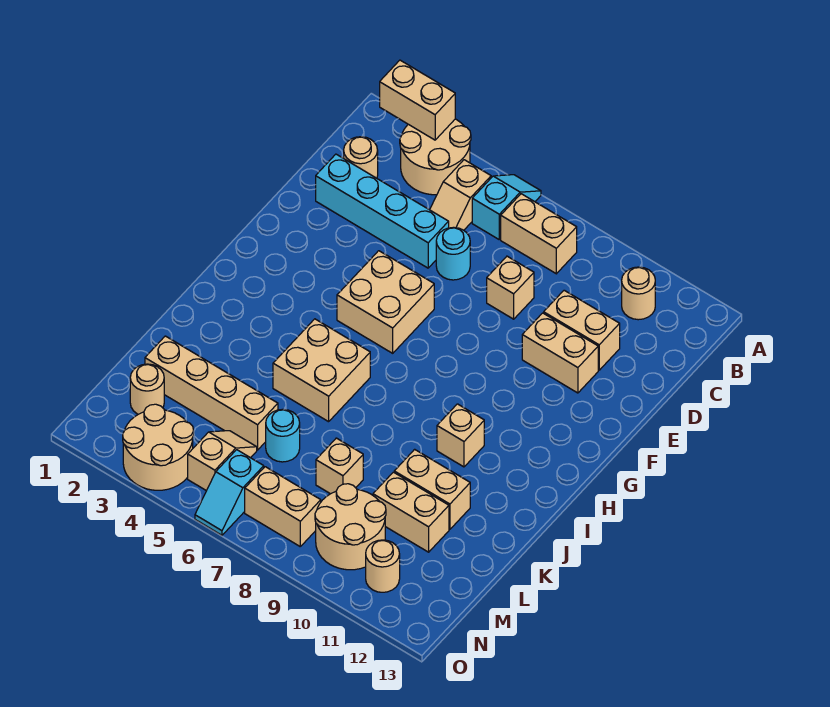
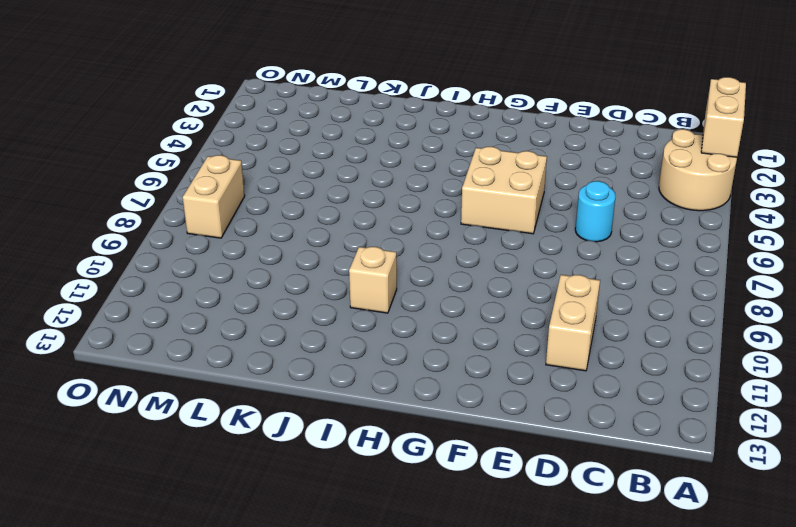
none -> cyan slope A6:B6 level 1 top B
none -> tan slope B5:C5 level 1 top B
none -> tan brick B7:B8 level 1

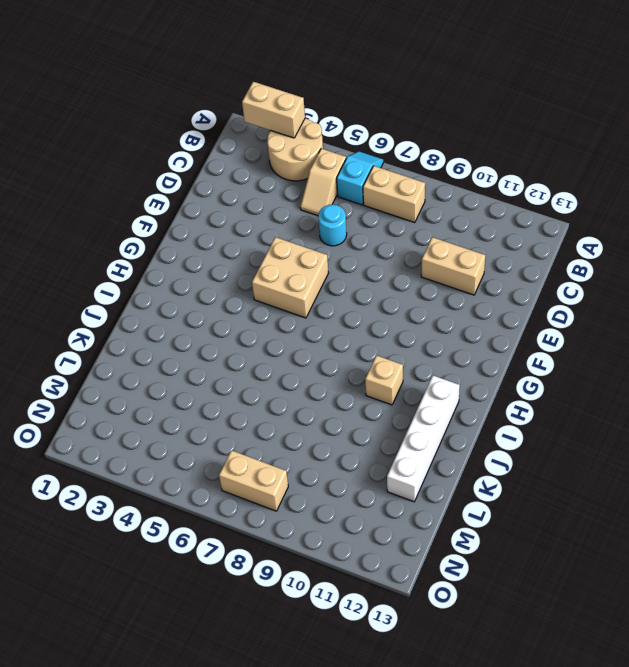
white brick I12:L12 level 1 -> none
none -> tan round brick B11 level 1
none -> tan round brick C2 level 1
none -> cyan brick D2:D5 level 1

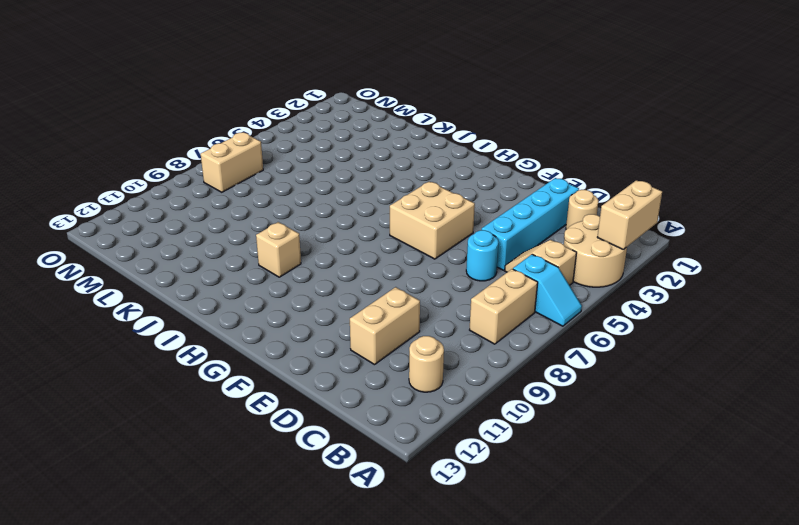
none -> tan brick D8 level 1
none -> tan brick E10:E11 level 1
none -> tan brick I5:J6 level 1

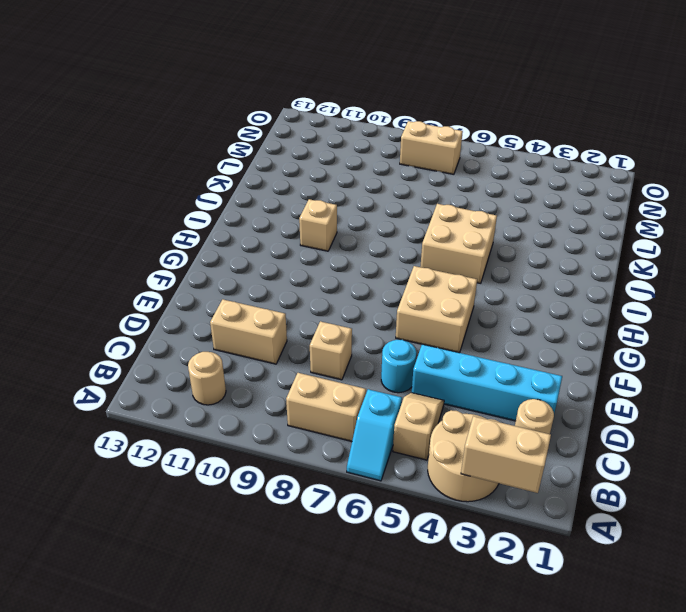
none -> tan brick E10:E11 level 1
none -> tan brick K10:K11 level 1
none -> tan brick L2:L5 level 1

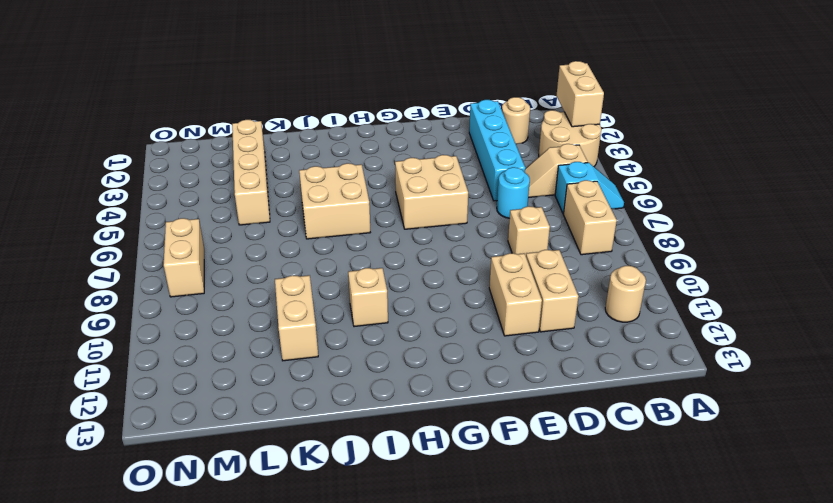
none -> cyan round brick L6 level 1
none -> tan brick L8 level 1
none -> tan brick L10:L11 level 1

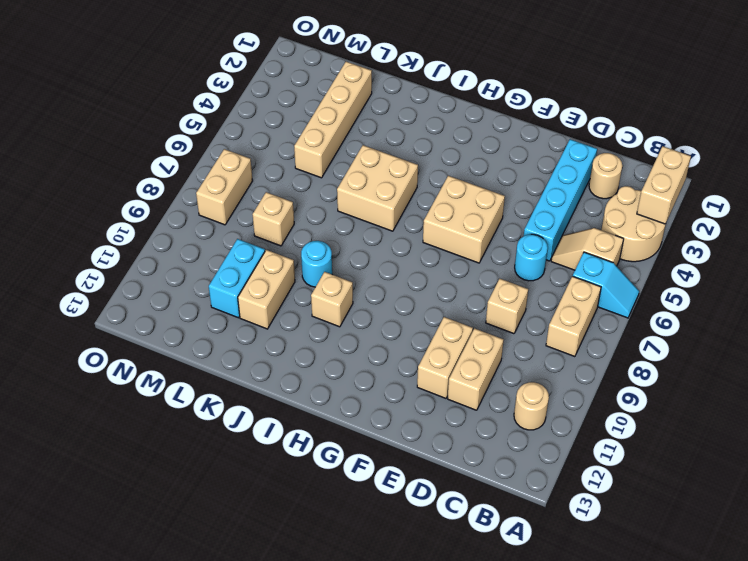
cyan round brick J9 level 1 -> cyan round brick L6 level 1
cyan brick L10:L11 level 1 -> tan brick L10:L11 level 1
none -> tan round brick M2 level 1
none -> tan slope M5:N5 level 1 top N
none -> tan round brick M9:N10 level 1

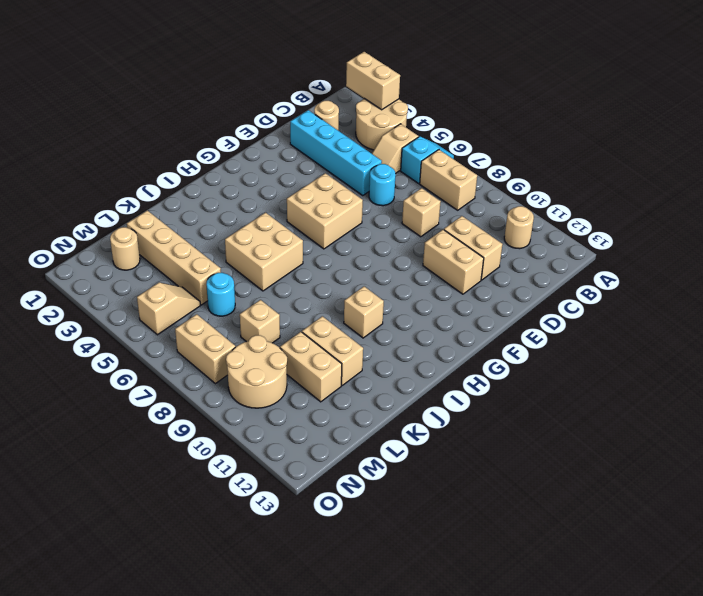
none -> tan round brick N3:O4 level 1
none -> cyan slope N6:O6 level 1 top N
none -> tan round brick N11 level 1

